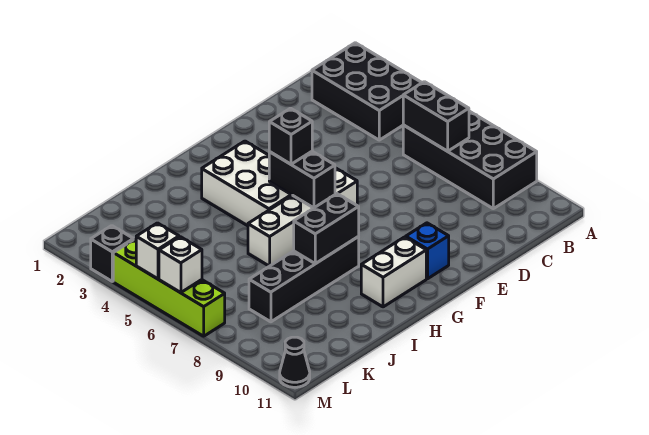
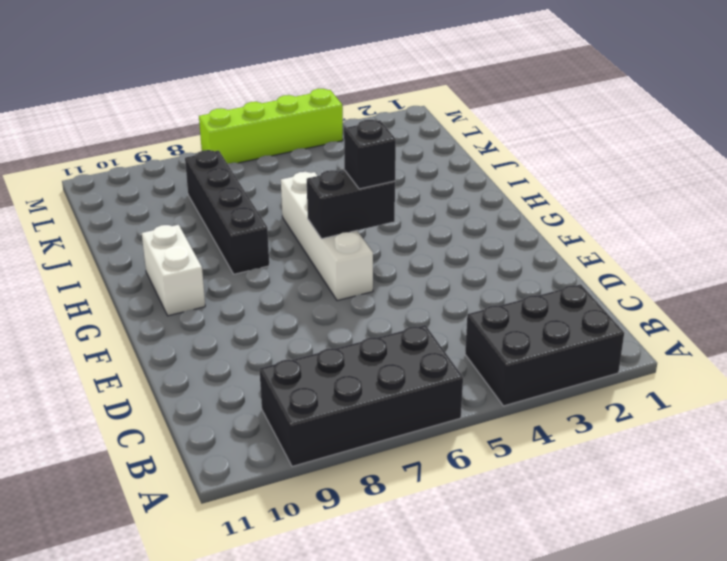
none -> blue brick F10 level 1
none -> white brick G3:H5 level 1
none -> black brick M3 level 1

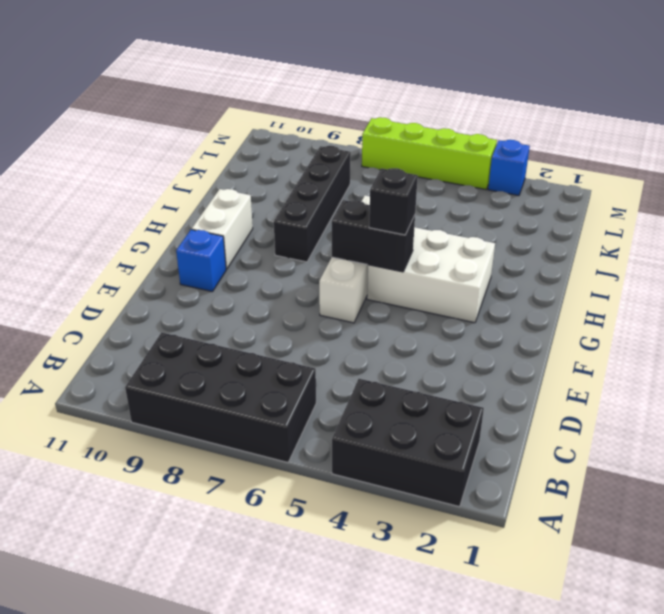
blue brick M3 level 1 -> black brick M3 level 1
none -> black cone M11 level 1
none -> black brick B6:B7 level 2
none -> black brick H8:I8 level 2

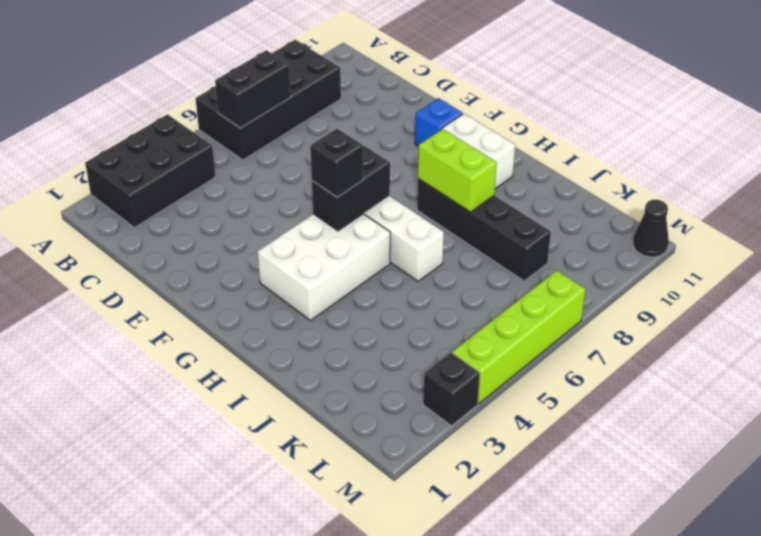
lime brick H8:I8 level 2 -> black brick H8:I8 level 2
none -> white brick M5 level 2
none -> white brick M6 level 2

